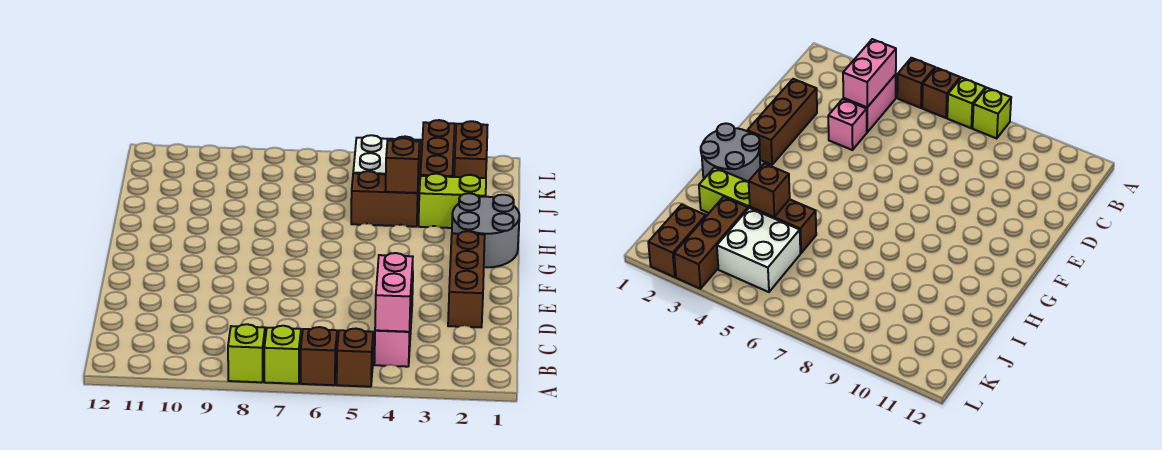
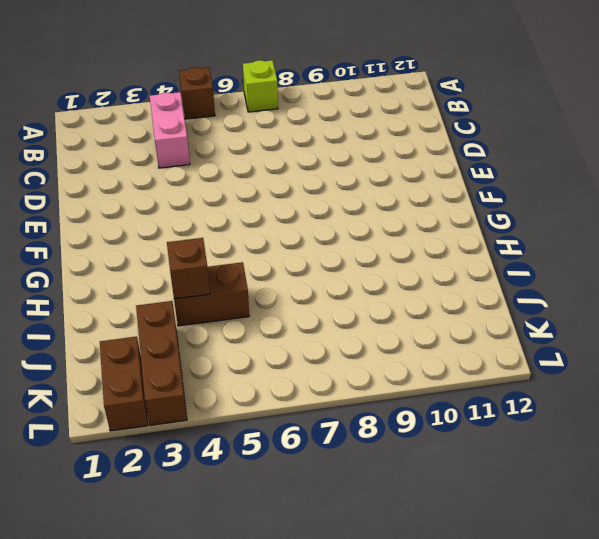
none -> brown brick A6 level 1
none -> lime brick A8 level 1
none -> brown brick D2:F2 level 1

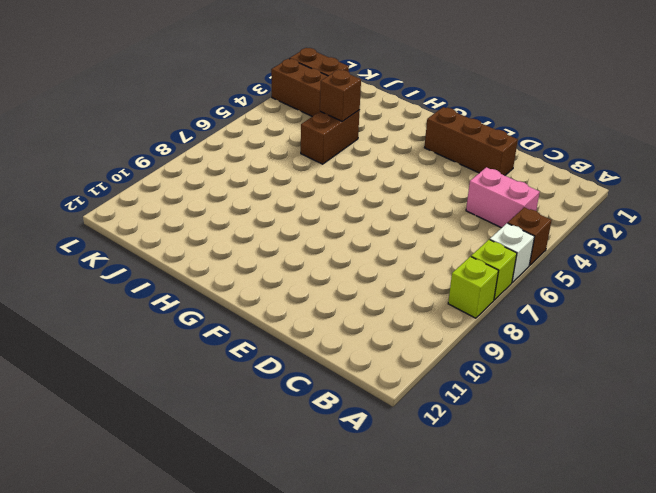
white brick A6 level 1 -> brown brick A6 level 1
none -> pink brick D4 level 1
none -> grey round brick G1:H2 level 1
none -> lime brick I2:I3 level 1

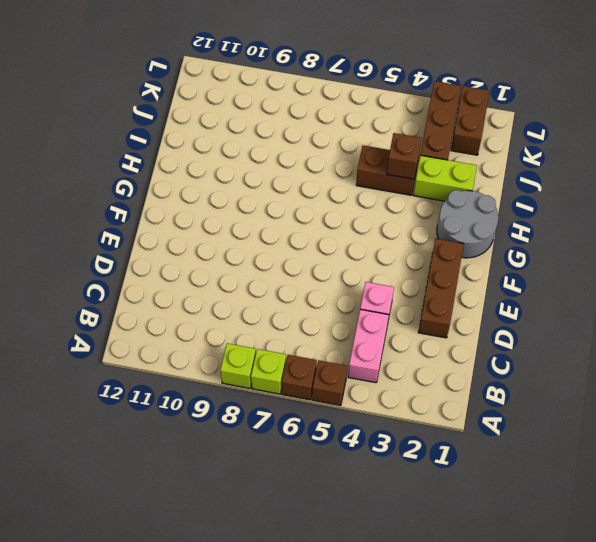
none -> white brick J4:K5 level 1
none -> pink brick B4:C4 level 2

